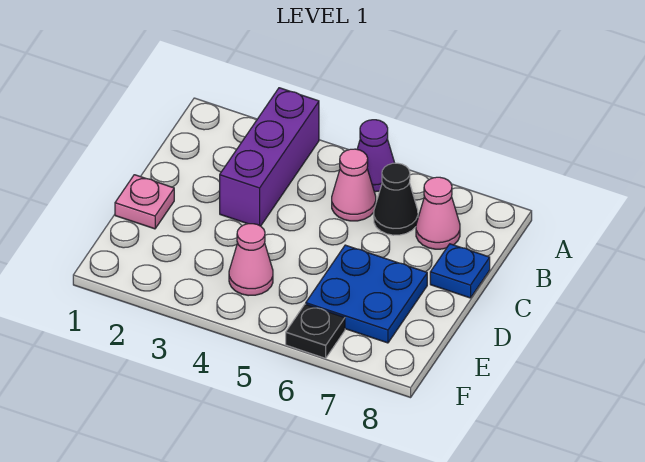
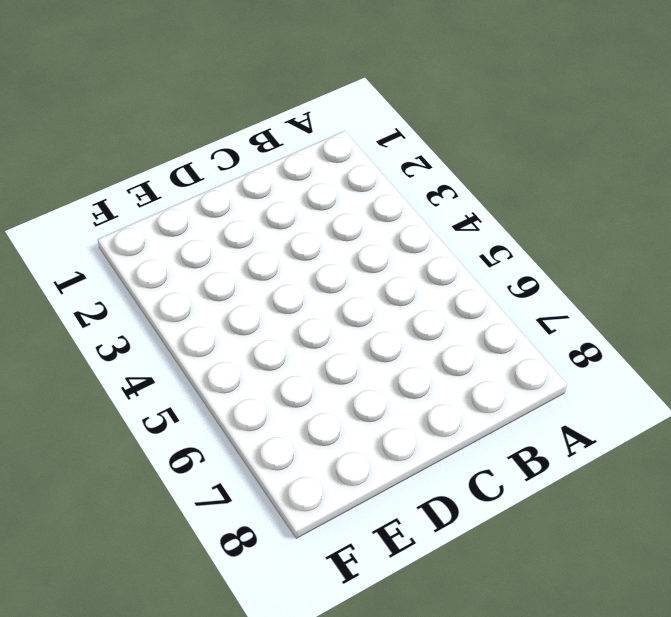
none -> purple brick A3:C3 level 1
none -> purple cone A5 level 1

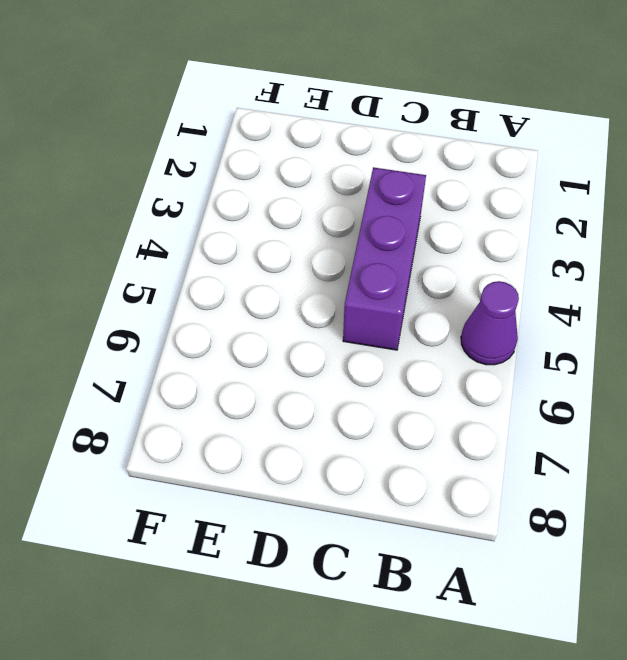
purple brick C3:C5 level 1 -> purple brick A3:C3 level 1
none -> pink cone B5 level 1
none -> black cone B6 level 1

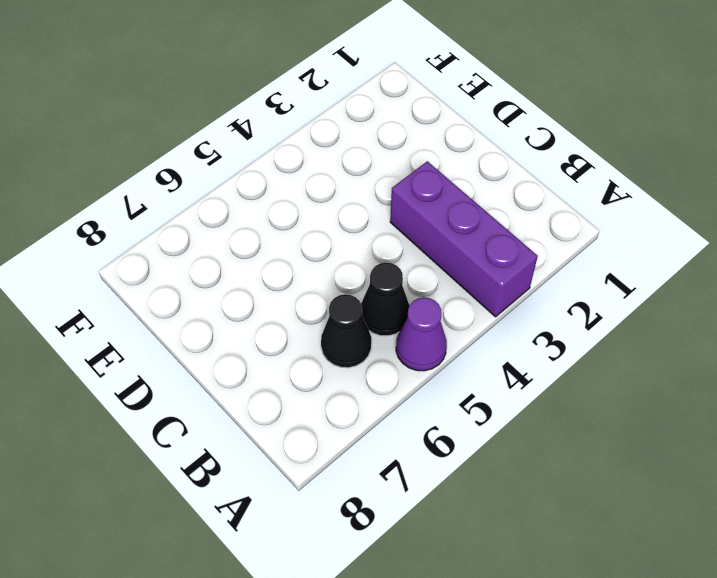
black cone B5 level 1 -> pink cone B5 level 1
none -> pink cone B7 level 1
none -> blue plate C8 level 1

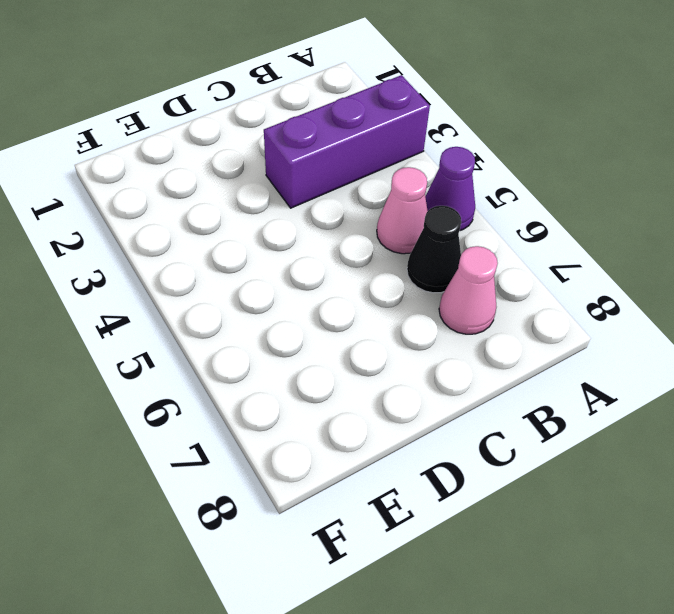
none -> blue plate C8 level 1
none -> pink plate D1 level 1

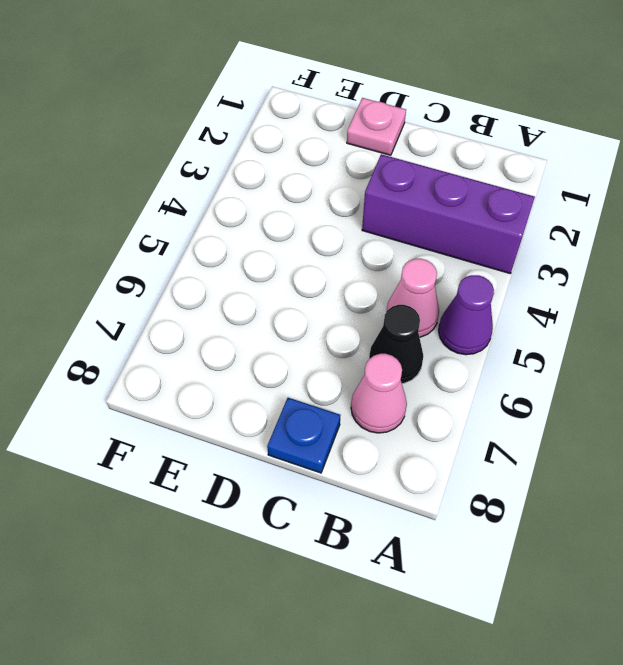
none -> blue plate D6:E7 level 1
none -> pink cone E4 level 1

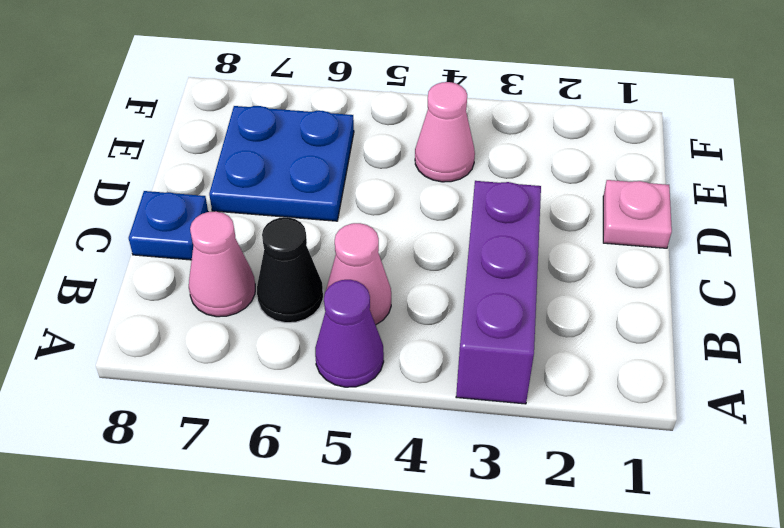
none -> black plate F6 level 1

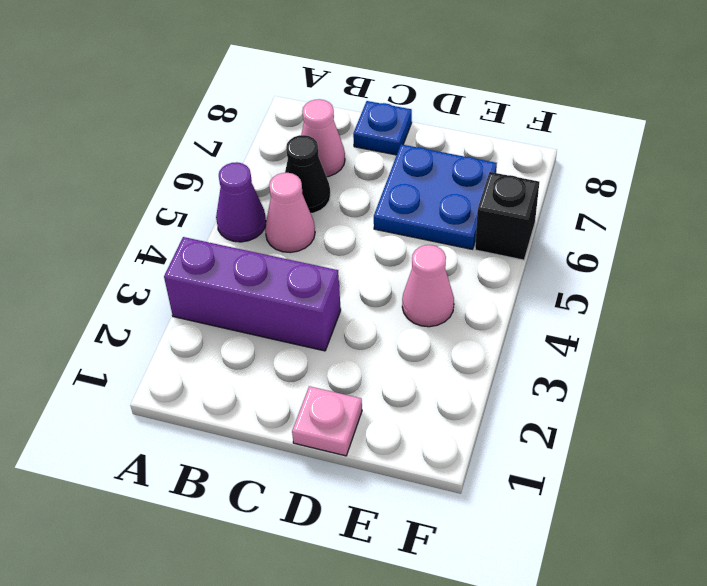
black brick F6 level 1 -> black plate F6 level 1

